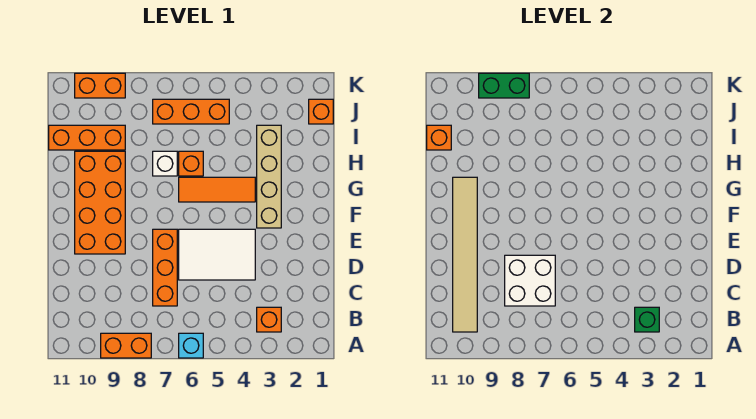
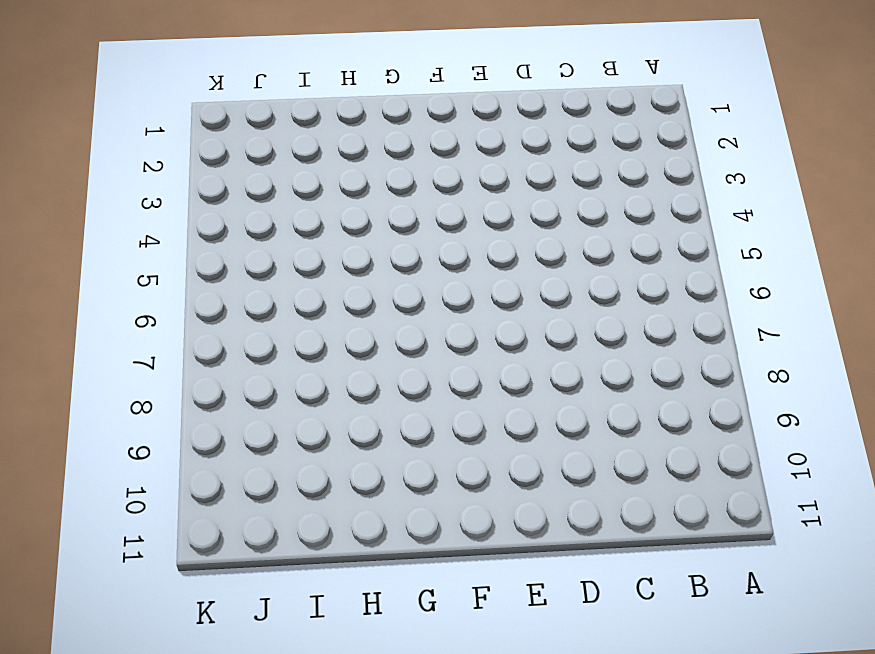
none -> cyan brick A6 level 1
none -> orange brick A8:A9 level 1
none -> orange brick B3 level 1

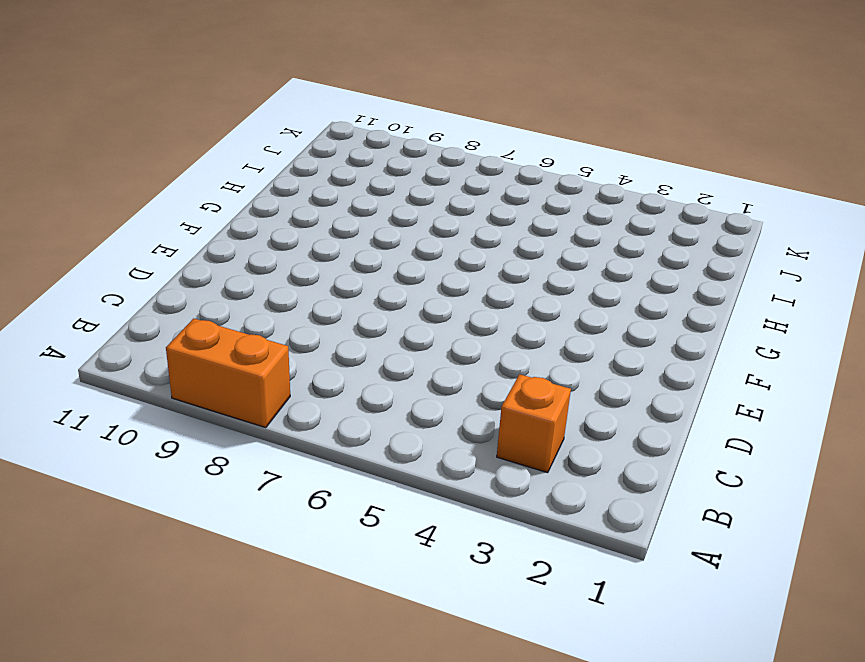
none -> cyan brick A6 level 1
none -> orange brick C7:E7 level 1
none -> white tile D4:E6 level 1

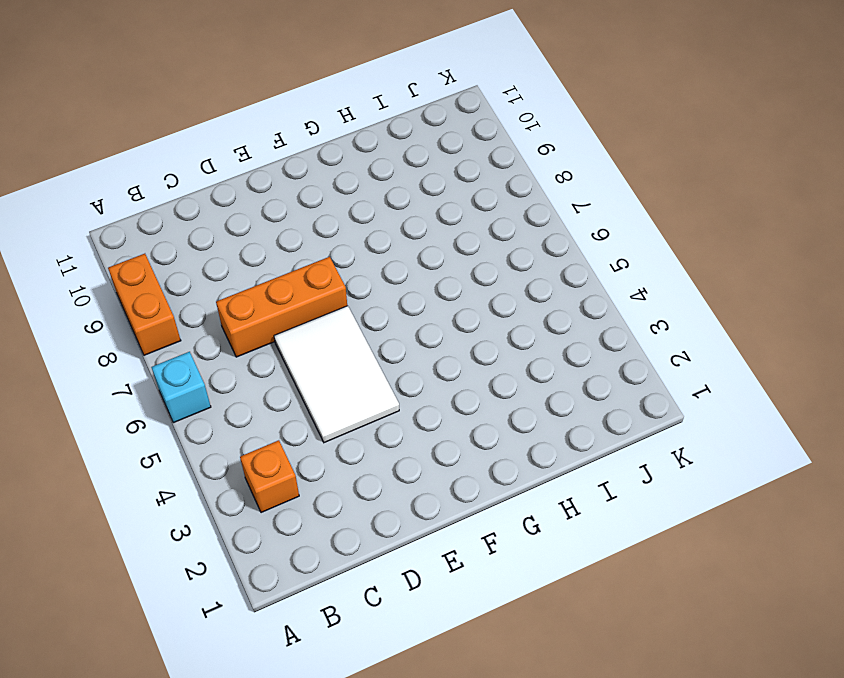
none -> orange brick E9:H10 level 1
none -> tan brick F3:I3 level 1
none -> orange tile G4:G6 level 1

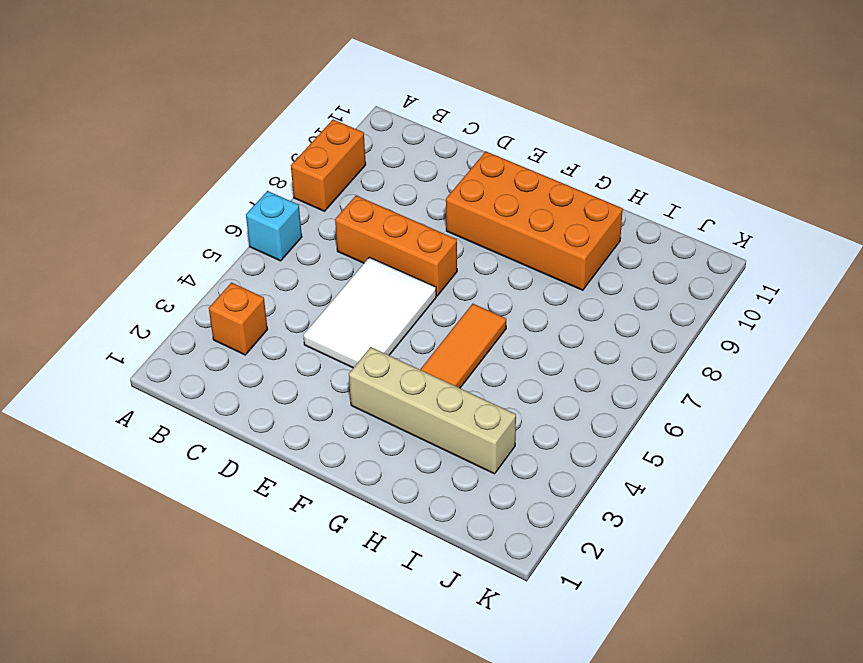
none -> orange brick H6 level 1
none -> white brick H7 level 1
none -> orange brick I9:I11 level 1

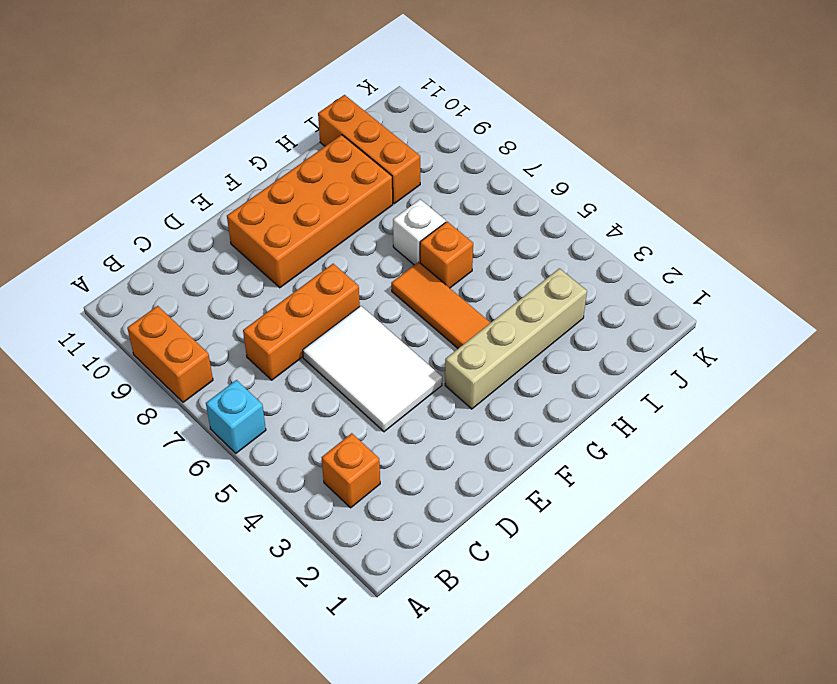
none -> orange brick J1 level 1
none -> orange brick J5:J7 level 1
none -> orange brick K9:K10 level 1

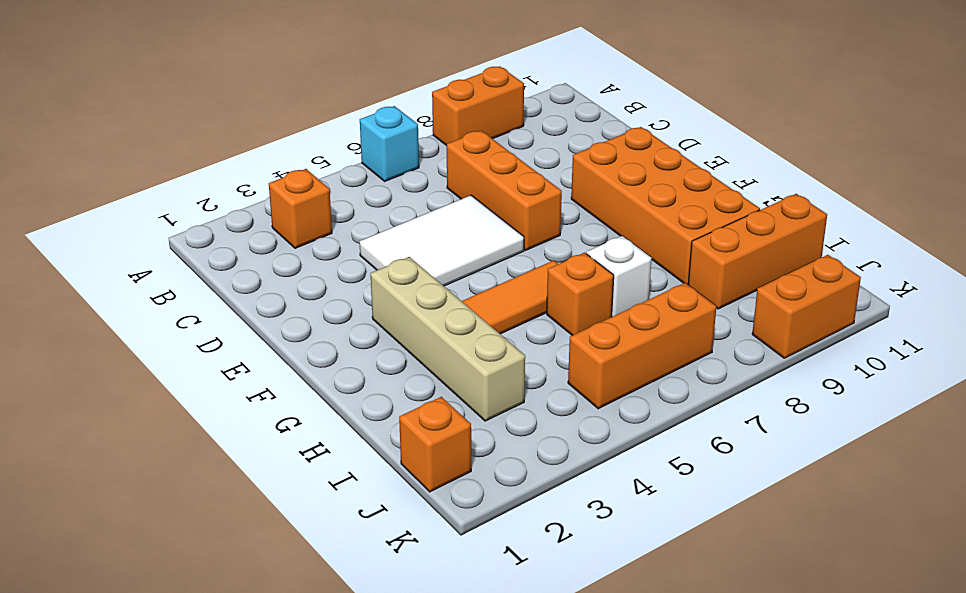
none -> green brick B3 level 2
none -> tan tile B10:G10 level 2
none -> white brick C7:D8 level 2

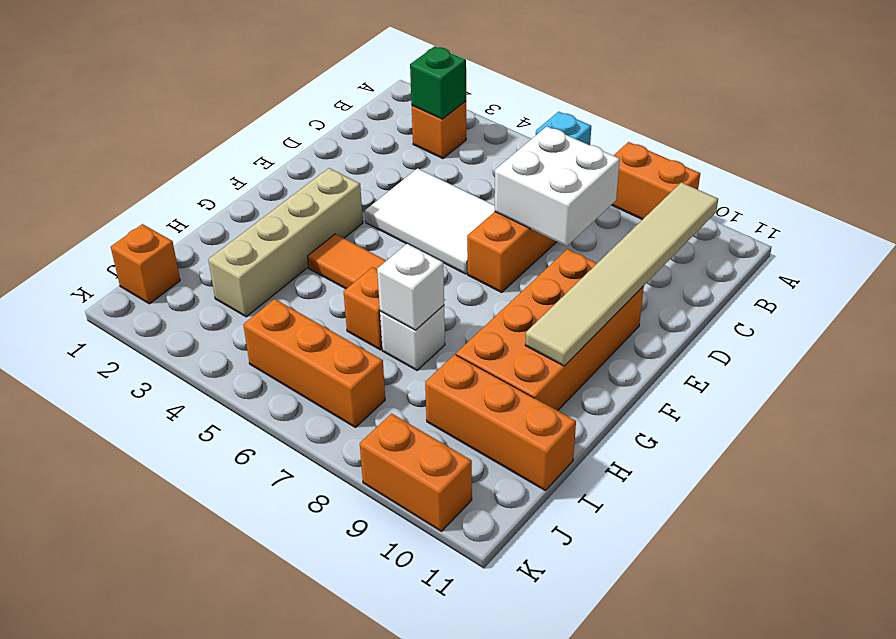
white brick H7 level 2 -> none
none -> orange brick I11 level 2
none -> green brick K8:K9 level 2

